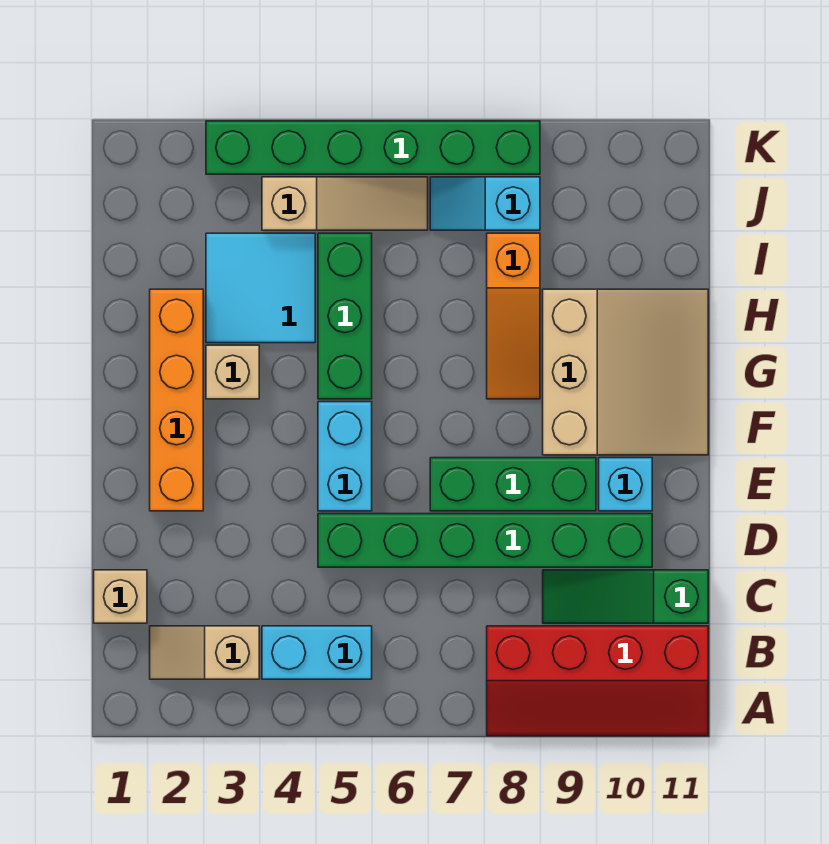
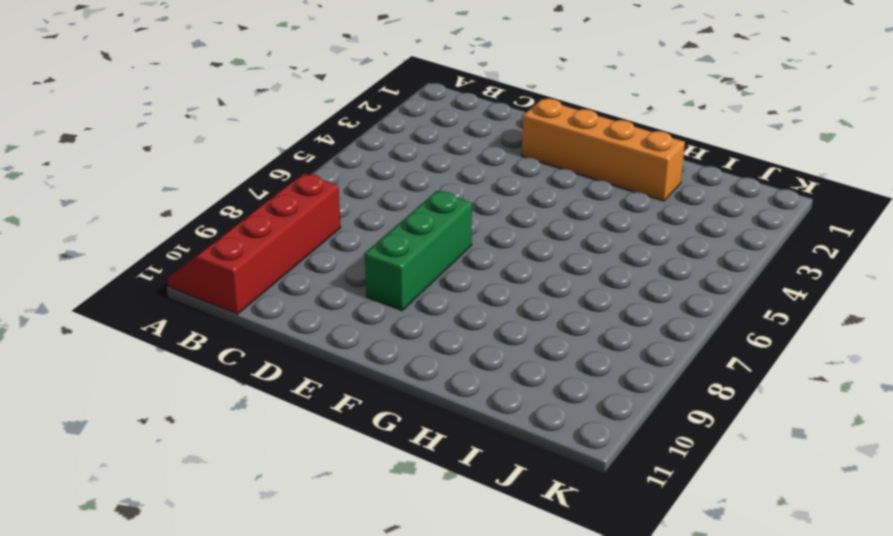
none -> tan slope B2:B3 level 1 top 3
none -> cyan brick B4:B5 level 1
none -> tan brick C1 level 1

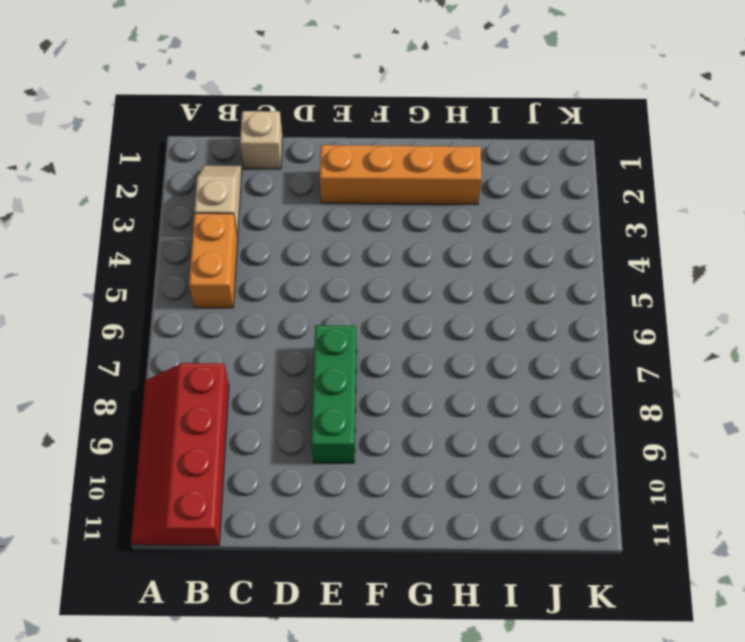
orange brick B4:B5 level 1 -> cyan brick B4:B5 level 1
none -> green slope C9:C11 level 1 top 11
none -> green brick D5:D10 level 1
none -> cyan brick E5:F5 level 1

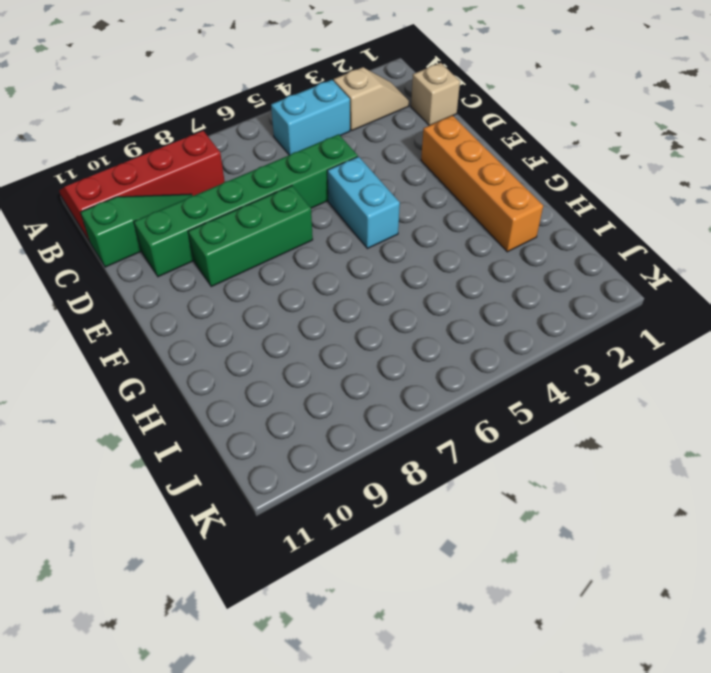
none -> cyan brick E10 level 1
none -> tan slope F9:H11 level 1 top 9
none -> tan brick G3 level 1

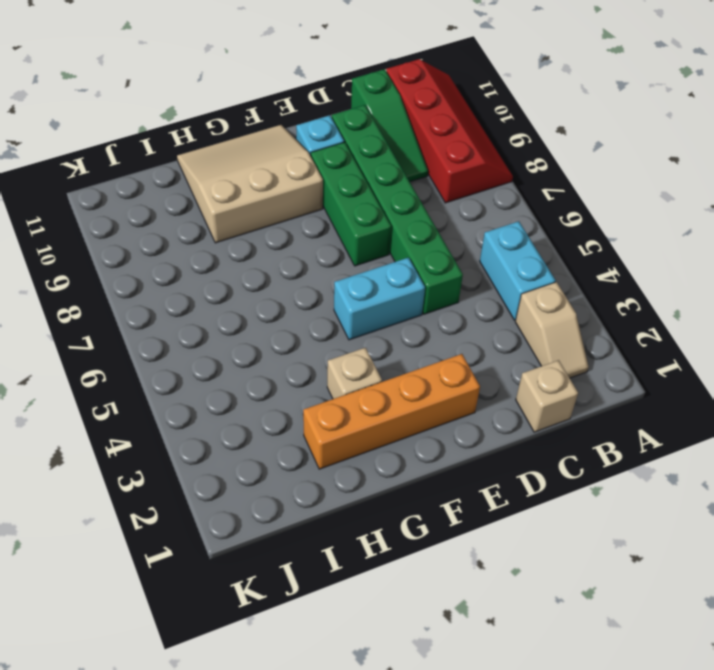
none -> green brick G5:I5 level 1
none -> orange slope G8:I8 level 1 top I
none -> cyan tile H3:I4 level 1

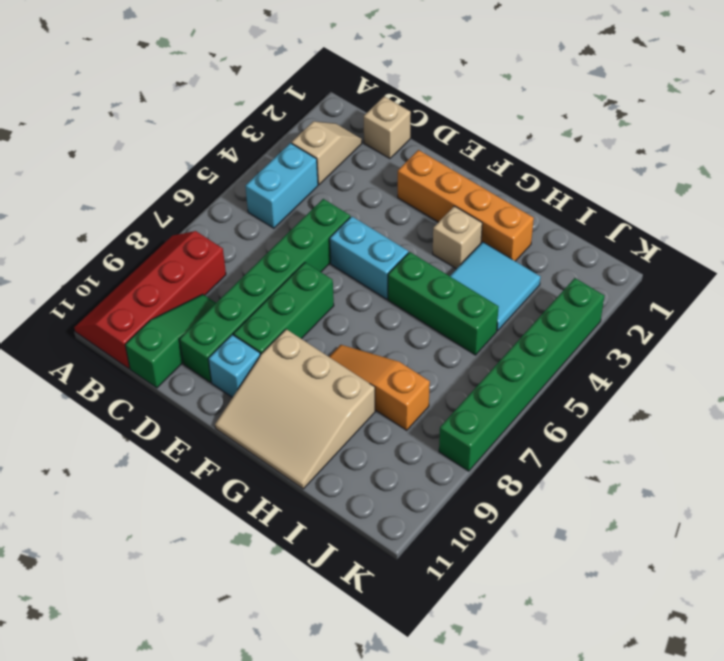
none -> tan slope J4:J6 level 1 top 4
none -> cyan slope J7:J8 level 1 top 8

